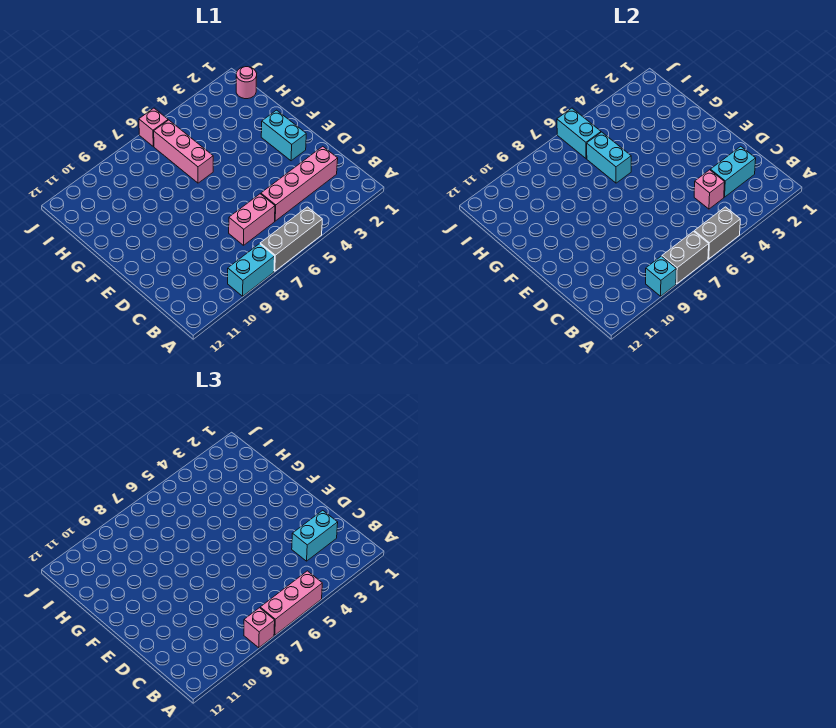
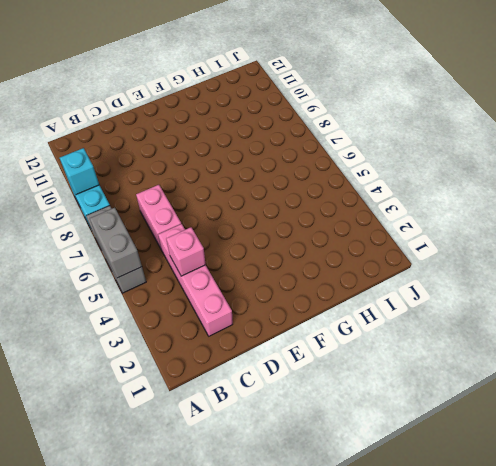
none -> cyan brick E2:F2 level 1
none -> pink brick G6:I6 level 1
none -> pink round brick I1 level 1

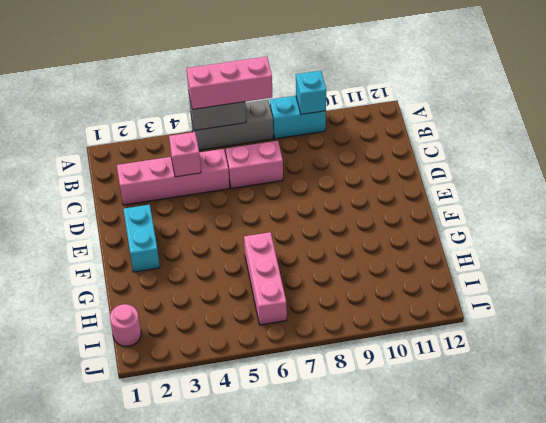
none -> pink brick J6 level 1
none -> grey brick A7:A8 level 2
none -> cyan brick C2:C3 level 2

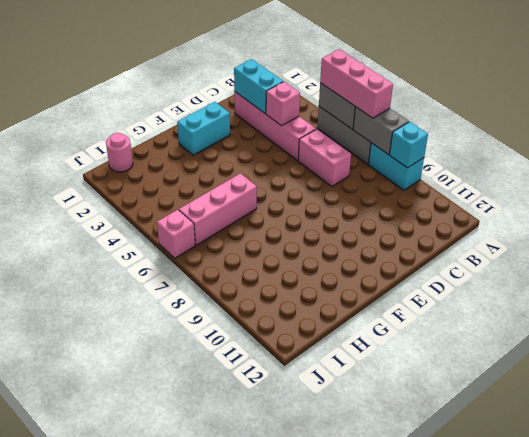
none -> cyan brick G6:H6 level 2
none -> cyan brick I6:J6 level 2
none -> pink brick A8 level 3

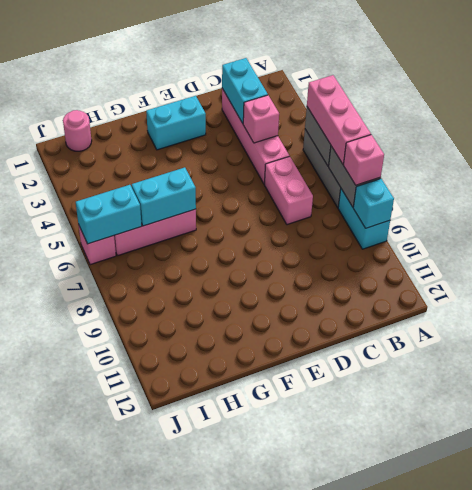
none -> cyan brick C2:C3 level 3

